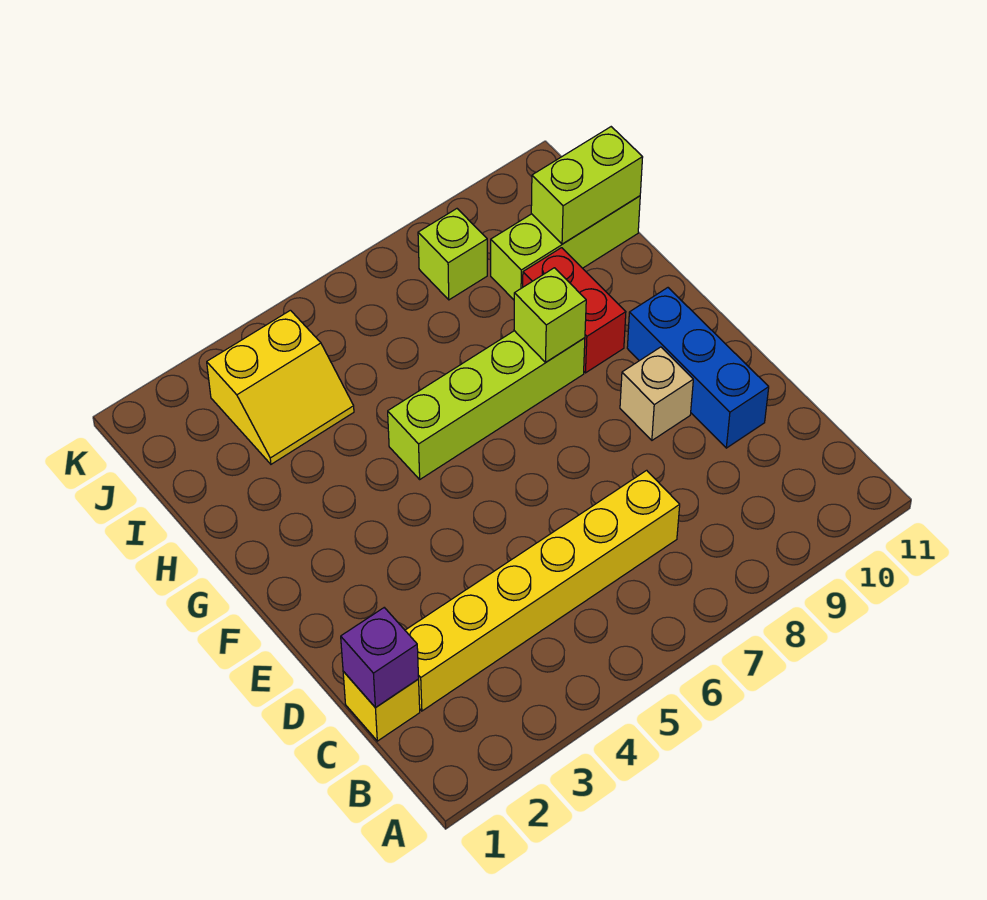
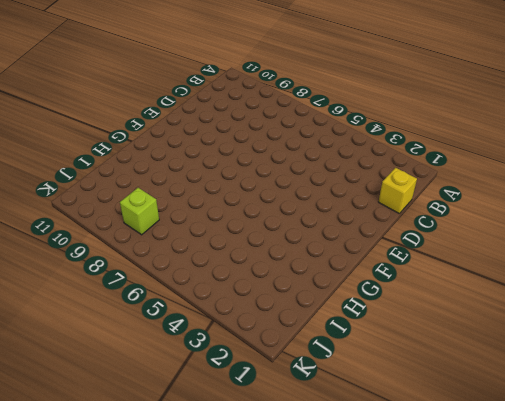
none -> yellow brick C2:C7 level 1
none -> blue brick D10:F10 level 1
none -> tan brick E9 level 1

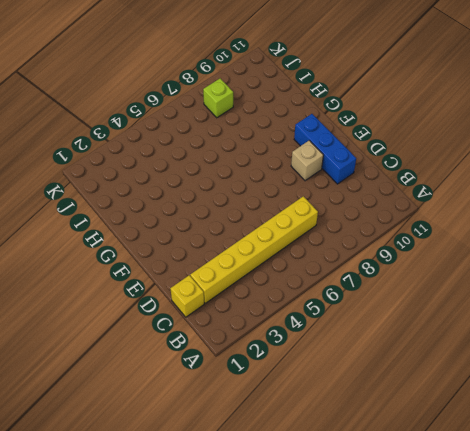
none -> lime brick G5:G8 level 1
none -> red brick G9:H9 level 1
none -> yellow slope I3:J4 level 1 top J

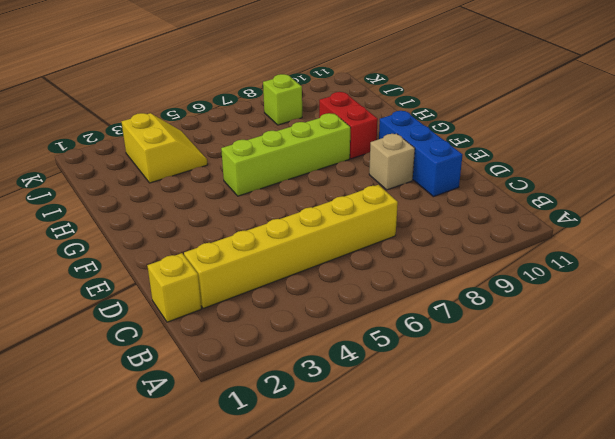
yellow slope I3:J4 level 1 top 3 -> yellow slope I3:J4 level 1 top J
none -> lime brick I9:I11 level 1
none -> purple brick C1 level 2
none -> lime brick G8 level 2

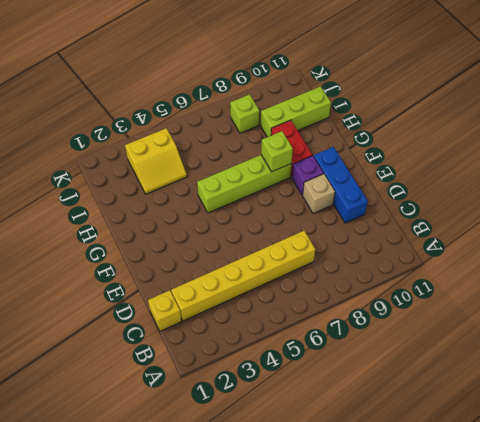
purple brick F9 level 1 -> purple brick C1 level 2
none -> lime brick I10:I11 level 2

